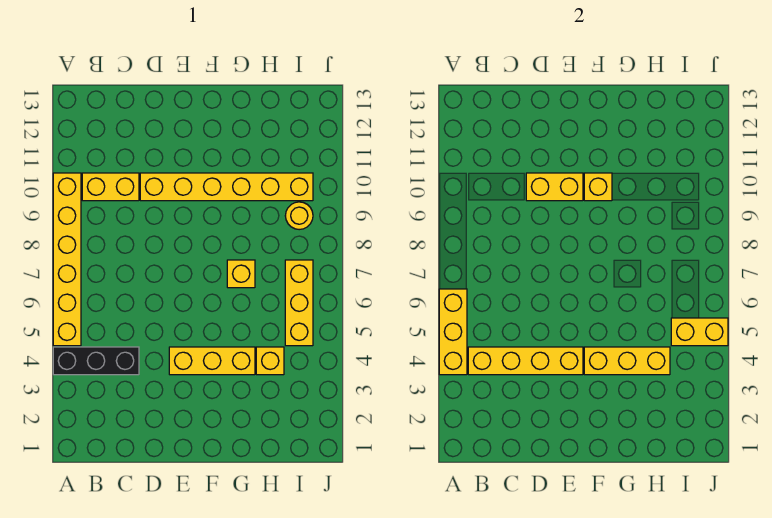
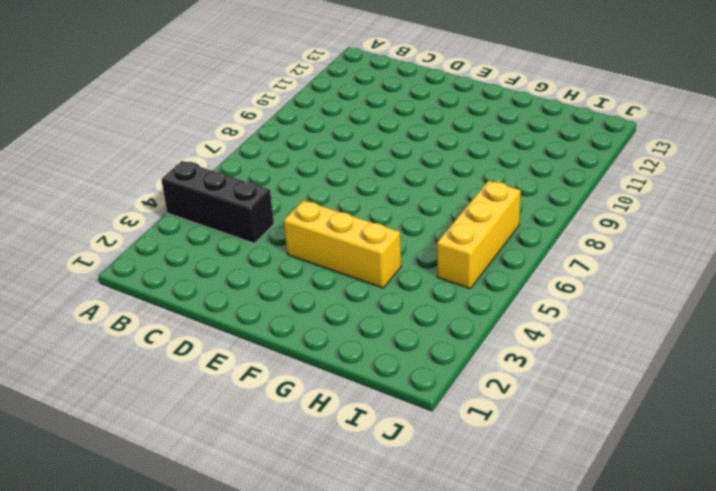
none -> yellow brick A5:A10 level 1
none -> yellow brick B10:C10 level 1
none -> yellow brick D10:I10 level 1

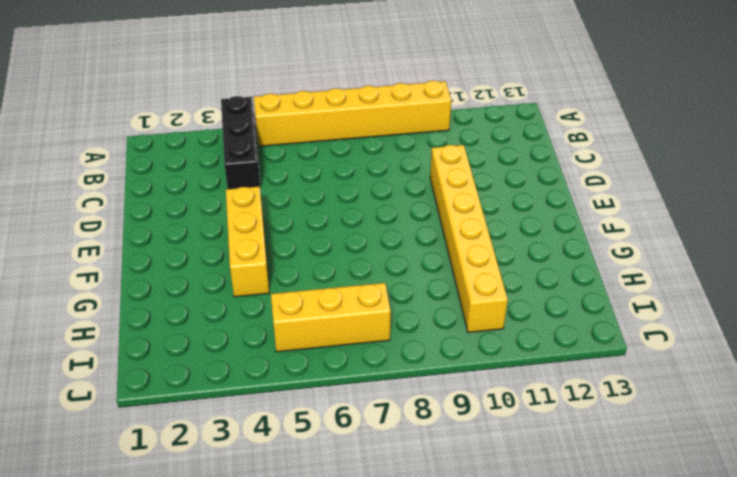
none -> yellow brick B10:C10 level 1
none -> yellow brick G7 level 1
none -> yellow brick H4 level 1

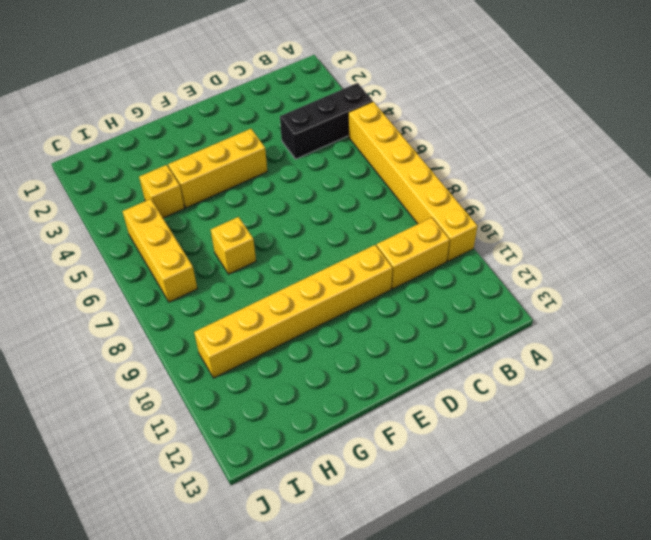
none -> yellow round brick I9 level 1
none -> yellow brick A4:A6 level 2
none -> yellow brick B4:E4 level 2

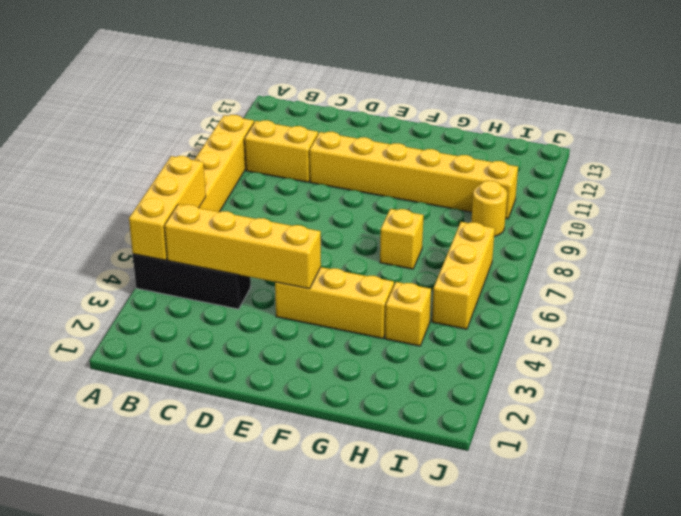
none -> yellow brick D10:E10 level 2
none -> yellow brick F4:H4 level 2
none -> yellow brick F10 level 2

